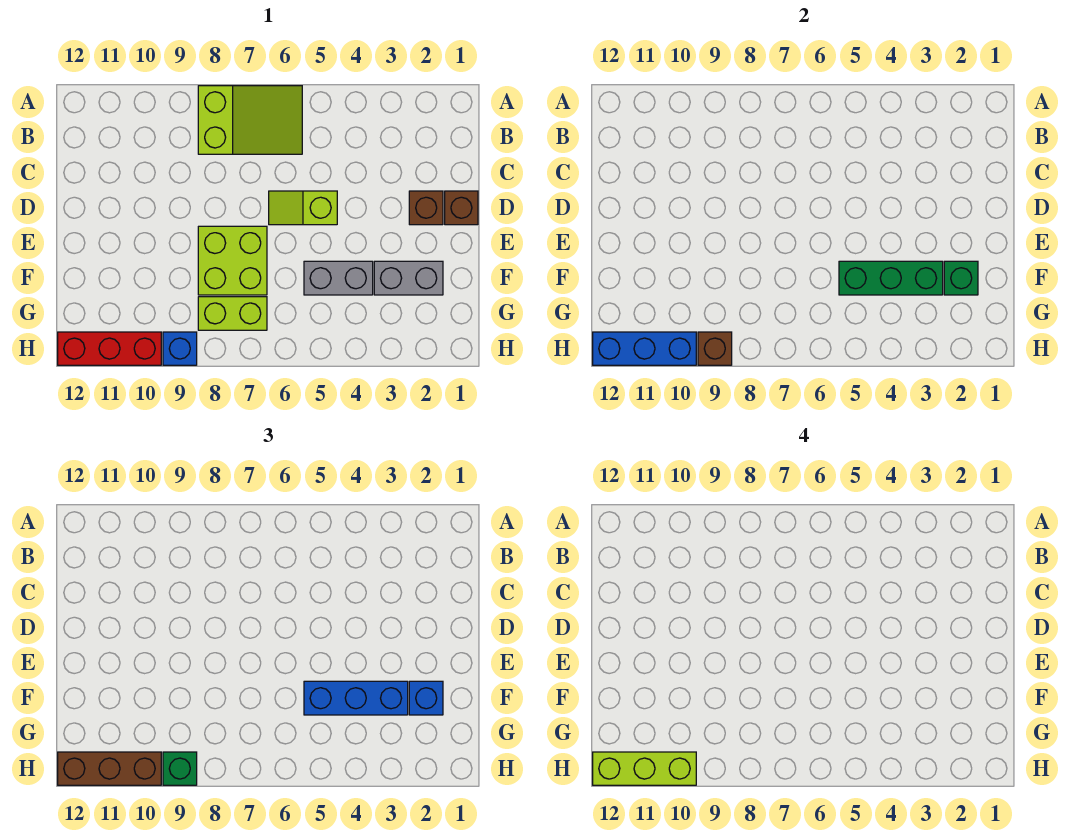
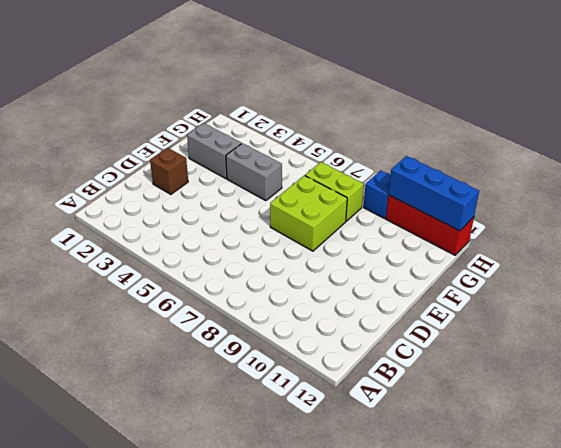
none -> lime slope A6:B8 level 1 top 8
none -> brown brick D1 level 1
none -> lime slope D5:D6 level 1 top 5

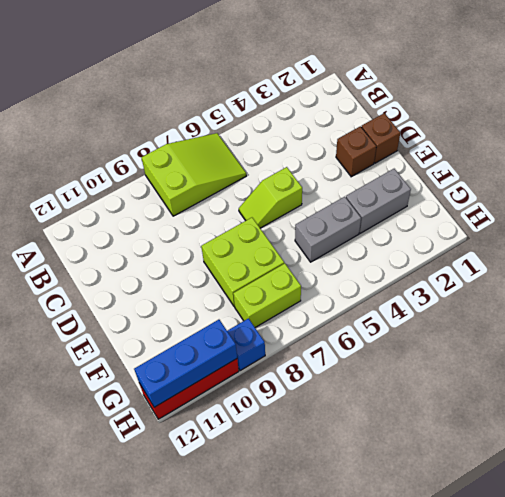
none -> green brick F2 level 2
none -> green brick F3:F5 level 2
none -> brown brick H9 level 2

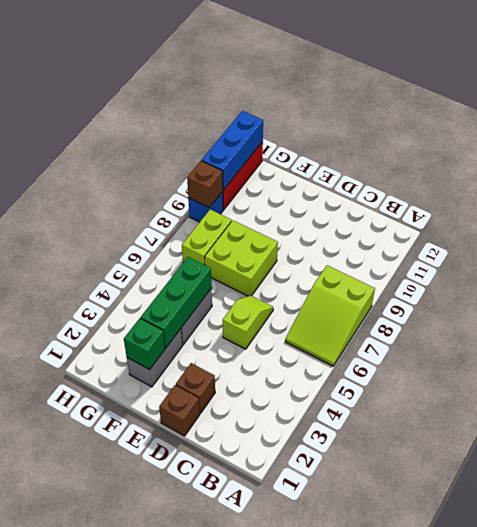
none -> blue brick F2 level 3
none -> blue brick F3:F5 level 3
none -> green brick H9 level 3

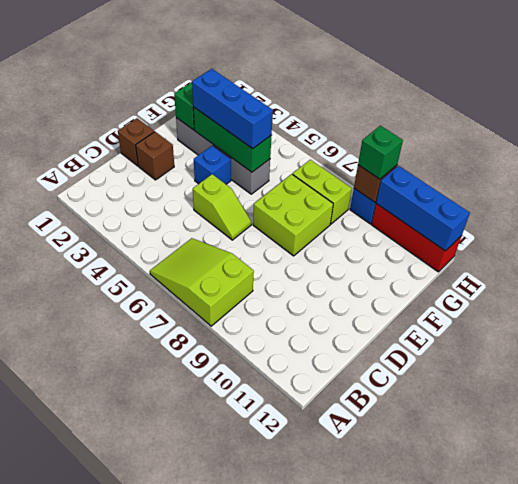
blue brick E4 level 1 -> blue brick F2 level 3
none -> brown brick H10:H12 level 3
none -> lime brick H10:H12 level 4

